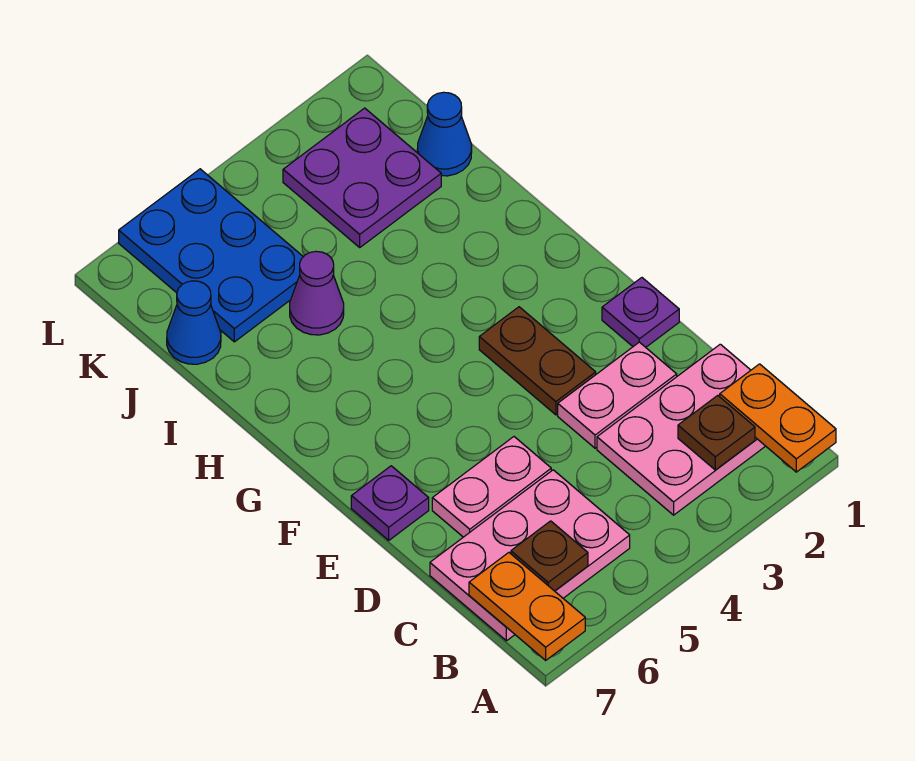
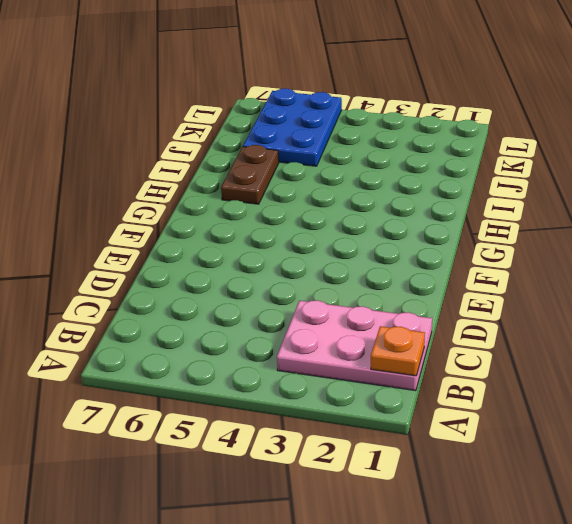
orange plate B1 level 2 -> orange plate A1:B1 level 2
brown plate H6:I6 level 1 -> brown plate E3:F3 level 1
none -> pink plate B5:C7 level 1
none -> pink plate D2:D3 level 1
none -> pink plate D5:D6 level 1

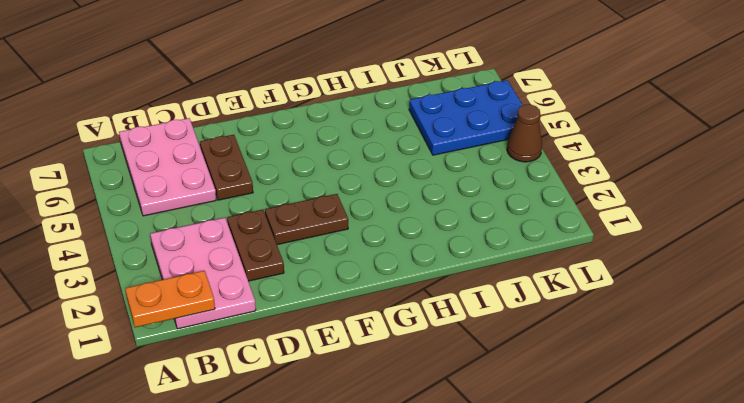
brown plate D2:D3 level 1 -> pink plate D2:D3 level 1
brown plate D5:D6 level 1 -> pink plate D5:D6 level 1
brown cone L4 level 1 -> none
none -> purple plate E1 level 1
none -> purple plate E7 level 1
none -> purple cone I5 level 1

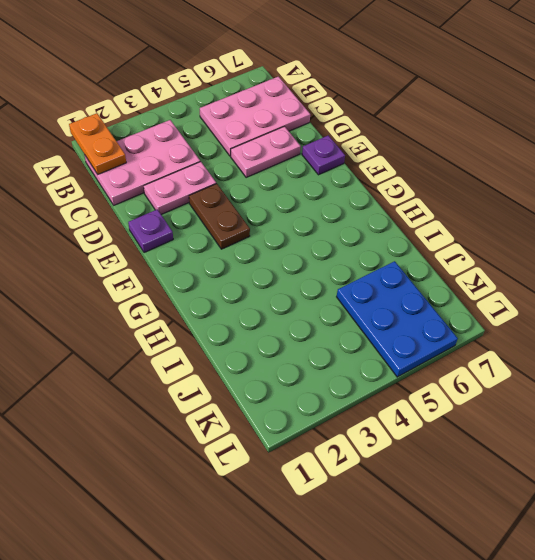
none -> purple cone I5 level 1
none -> blue cone J1 level 1
none -> purple plate J2:K3 level 1

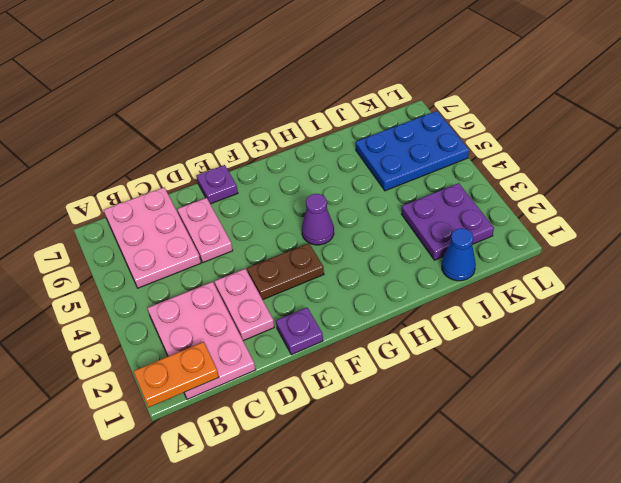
purple cone G4 level 1 -> purple cone I5 level 1
none -> blue cone J7 level 1
none -> orange plate A7:B7 level 2
none -> brown plate B2 level 2

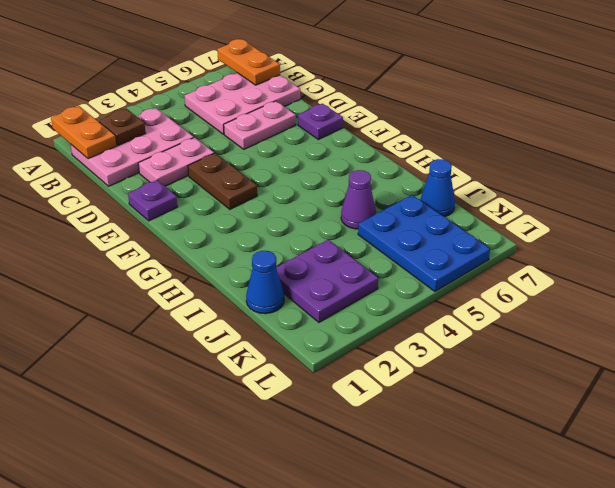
none -> brown plate B6 level 2

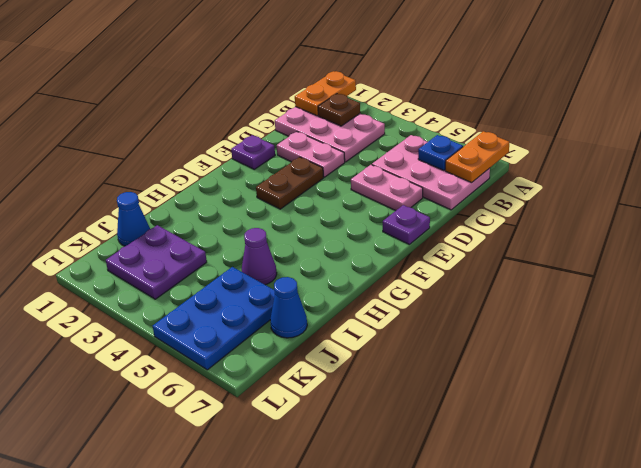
blue plate B6 level 2 -> brown plate B6 level 2

